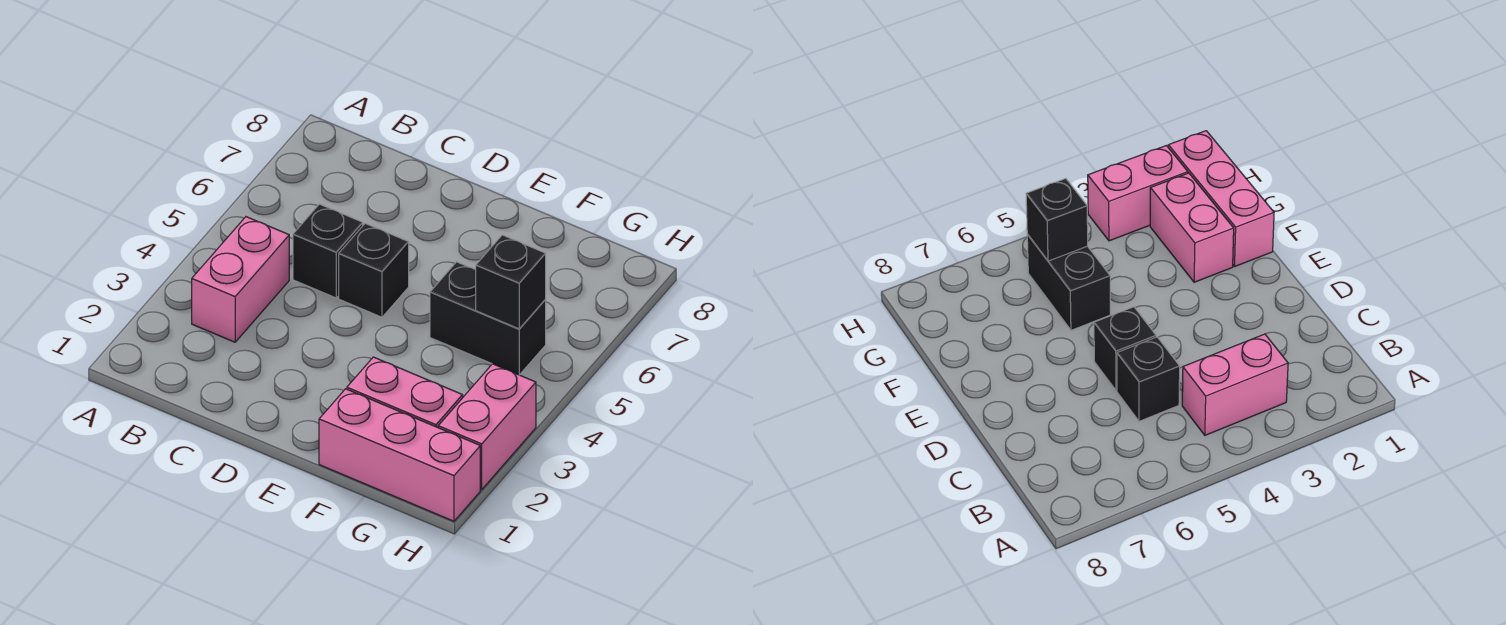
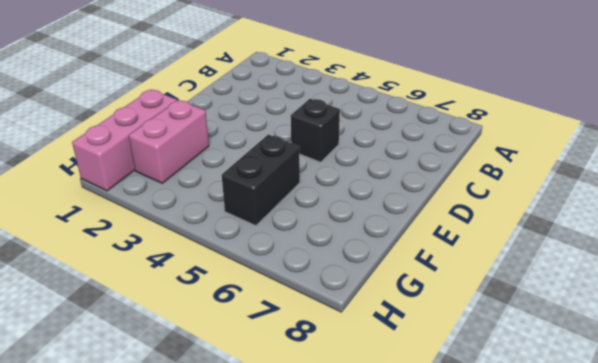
none -> pink brick B3:B4 level 1
none -> black brick C5 level 1

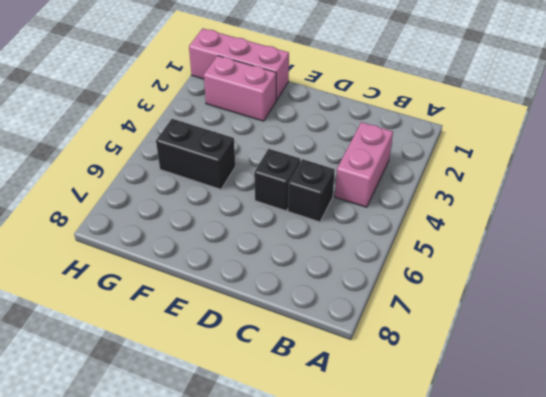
none -> pink brick H2:H3 level 1
none -> black brick G5 level 2

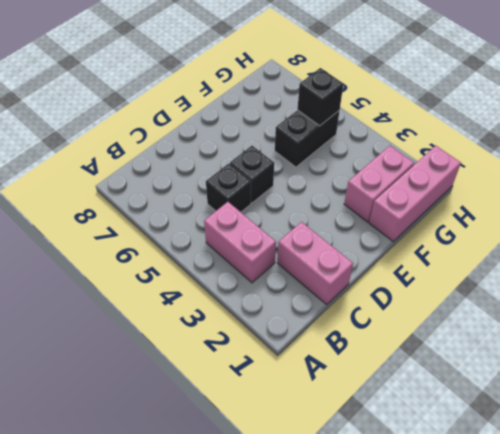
pink brick C1:C2 level 1 -> pink brick H2:H3 level 1

